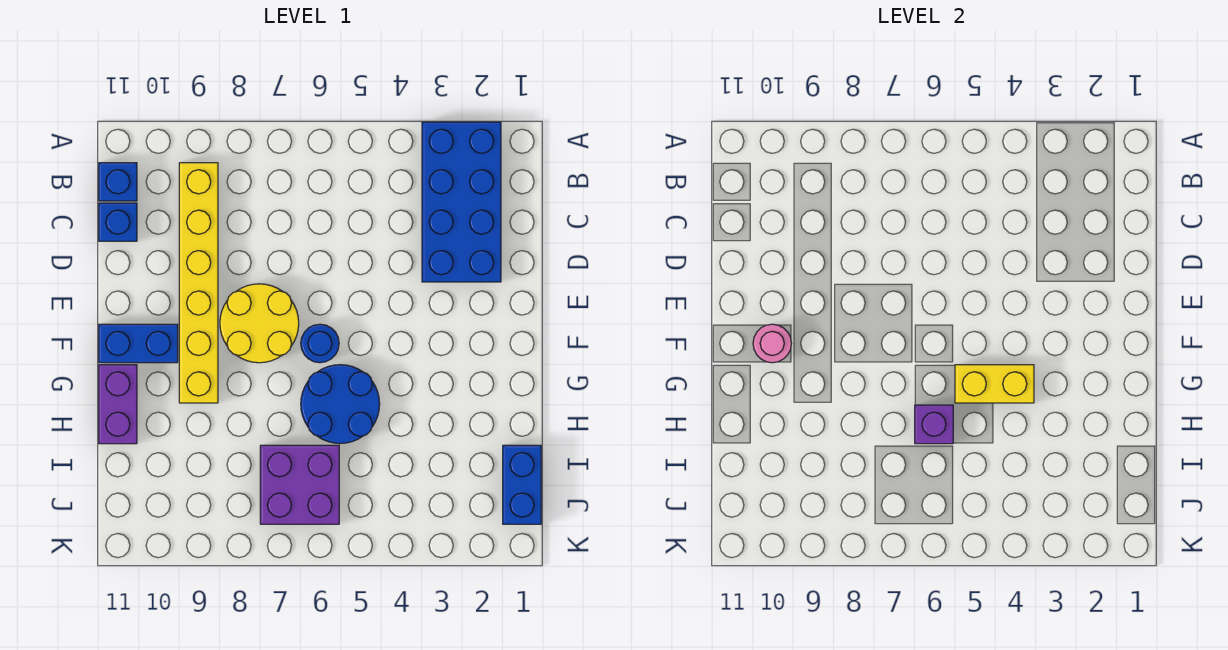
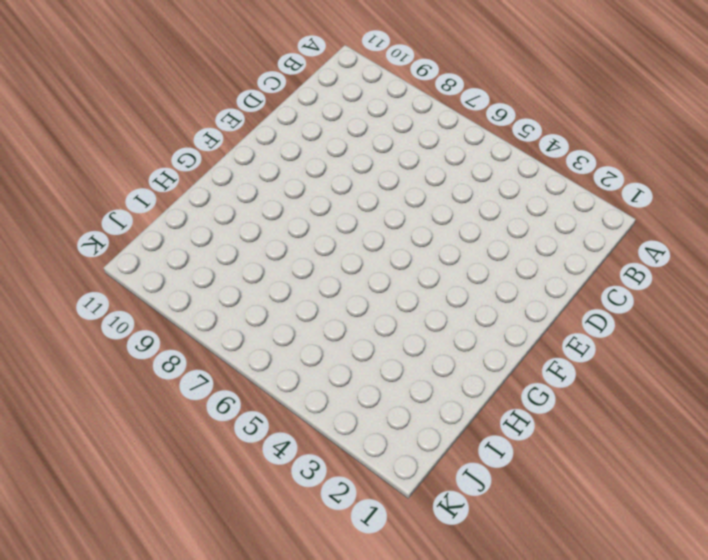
none -> blue brick A2:D3 level 1
none -> yellow brick B9:G9 level 1
none -> blue brick B11 level 1

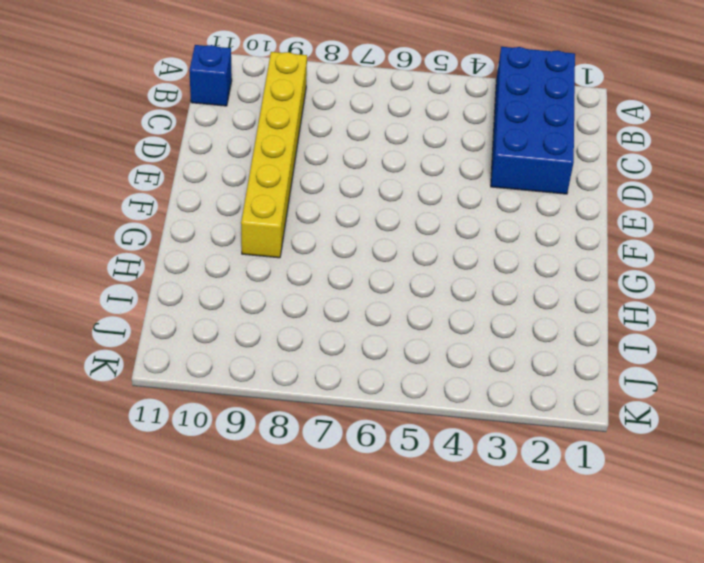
none -> blue brick C11 level 1
none -> yellow round brick E7:F8 level 1
none -> blue round brick F6 level 1

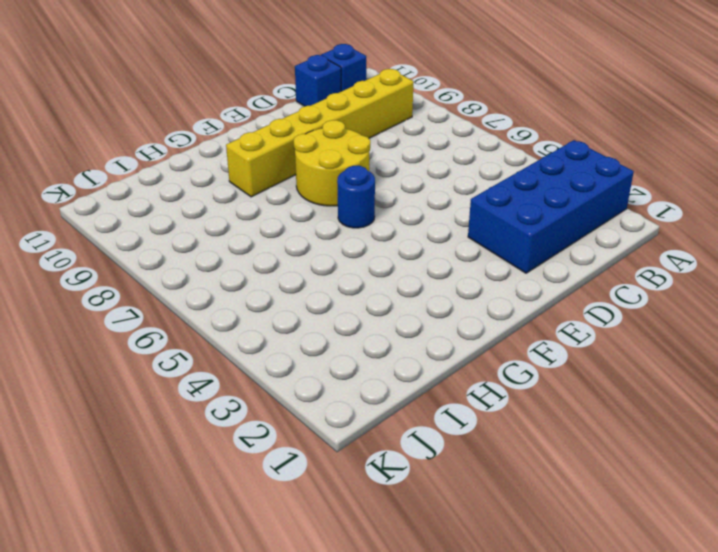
none -> blue brick F10:F11 level 1
none -> blue round brick G5:H6 level 1
none -> purple brick G11:H11 level 1

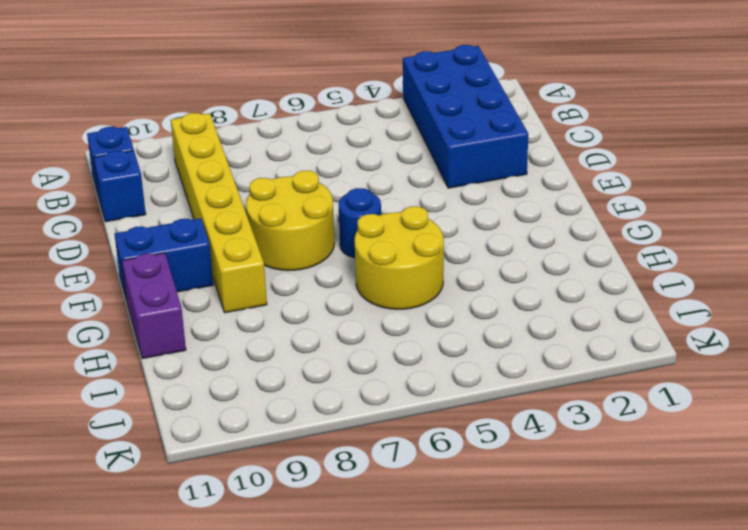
yellow round brick G5:H6 level 1 -> blue round brick G5:H6 level 1
none -> blue brick I1:J1 level 1
none -> purple brick I6:J7 level 1
none -> pink round brick F10 level 2

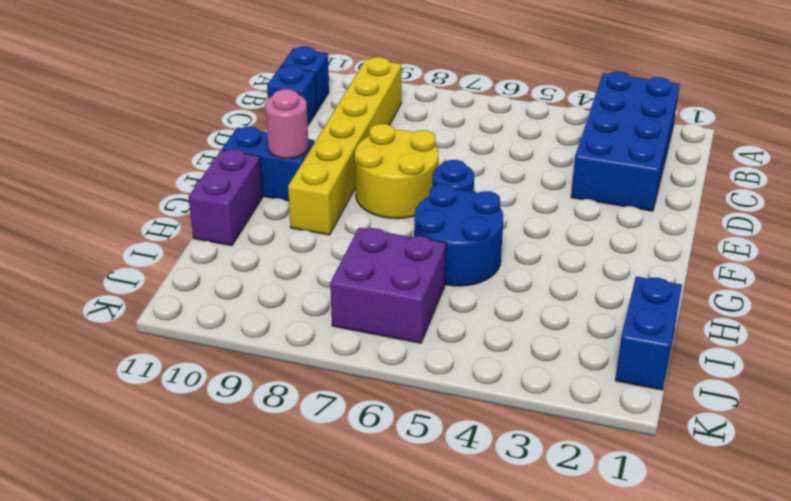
none -> yellow brick G4:G5 level 2
none -> purple brick H6 level 2

